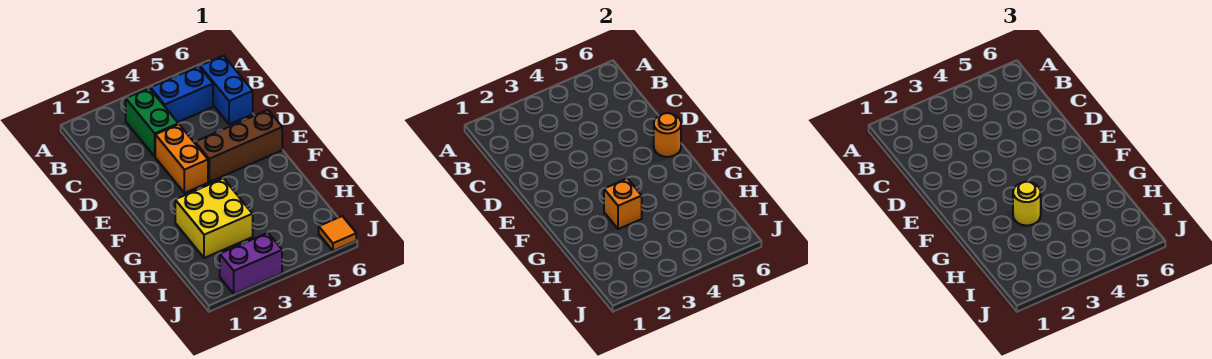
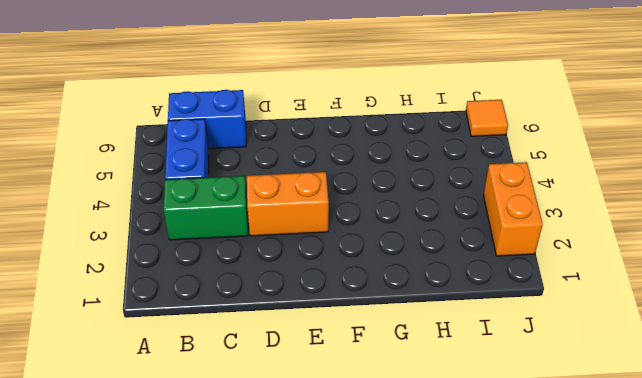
orange brick J2:J3 level 1 -> purple brick J2:J3 level 1
none -> brown brick E4:E6 level 1
none -> yellow brick G2:H3 level 1

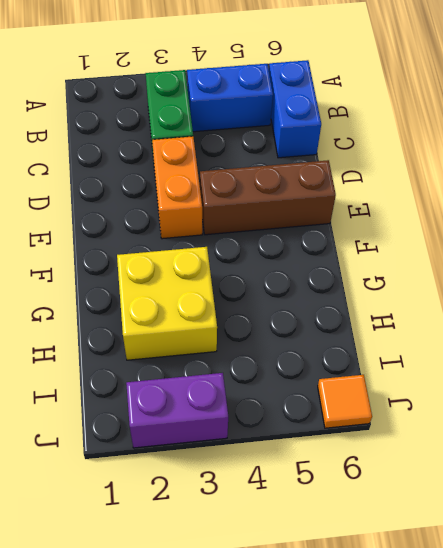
none -> orange round brick E6 level 2
none -> orange brick G3 level 2

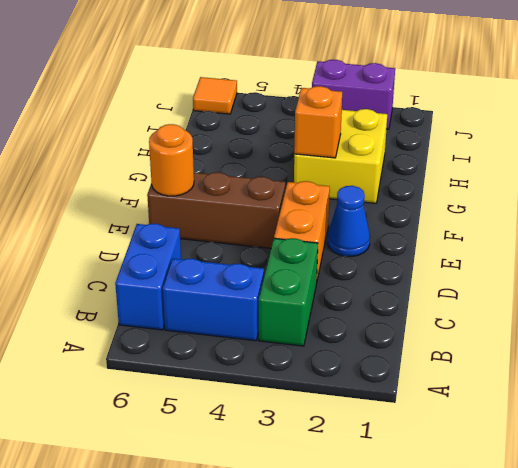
blue cone E2 level 1 -> none
none -> yellow round brick G3 level 3

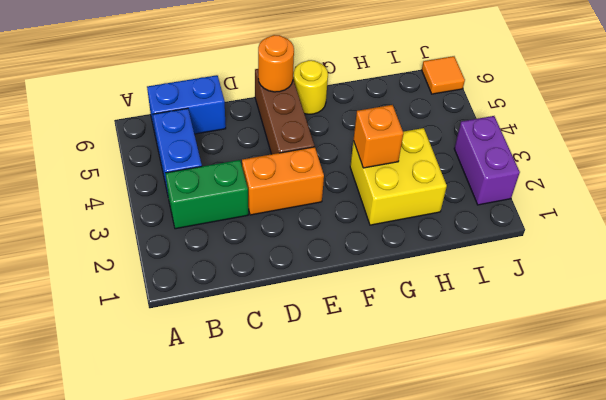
yellow round brick F6 level 1 -> yellow round brick G3 level 3

